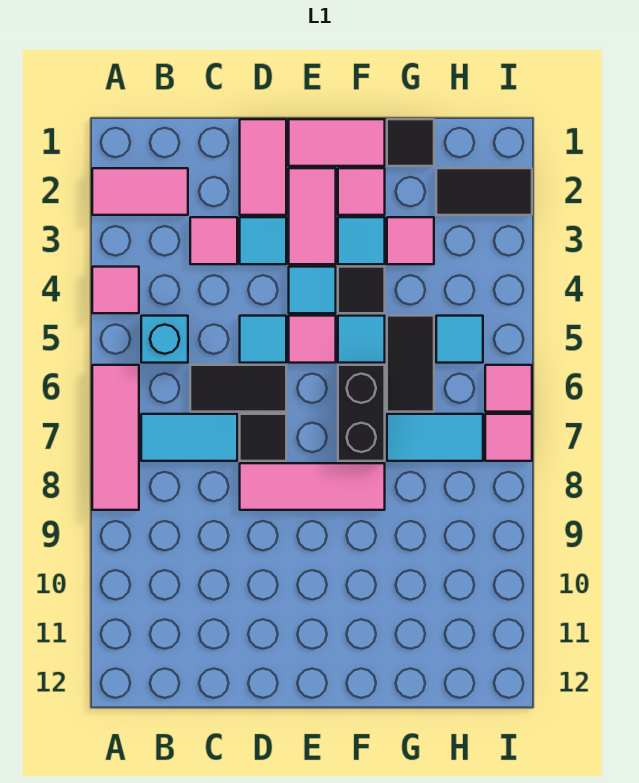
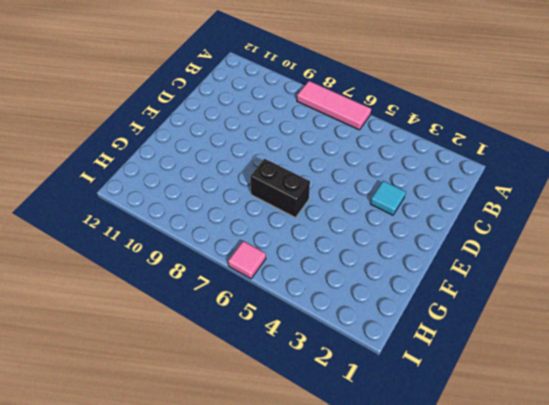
none -> pink tile A2:B2 level 1
none -> pink tile A4 level 1
none -> cyan brick B5 level 1

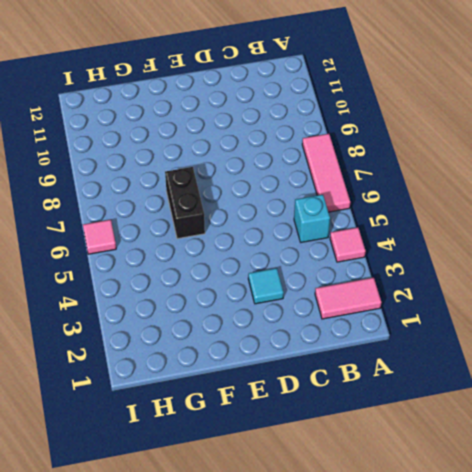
none -> cyan tile B7:C7 level 1
none -> pink tile C3 level 1
none -> black tile C6:D6 level 1

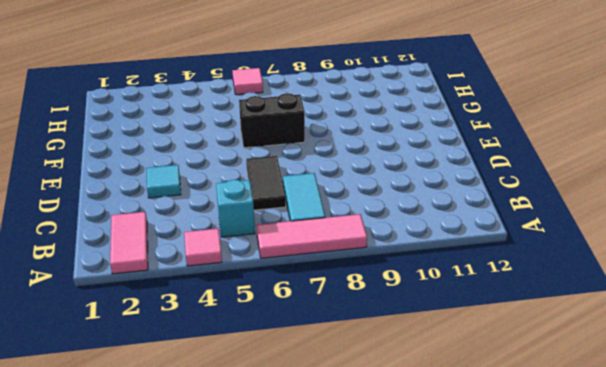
none -> pink tile C3 level 1
none -> pink tile D1:D2 level 1
none -> cyan tile D5 level 1

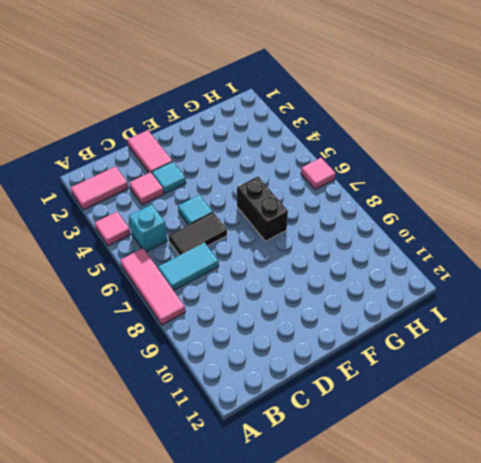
none -> black tile D7 level 1
none -> pink tile D8:F8 level 1
none -> pink tile E1:F1 level 1

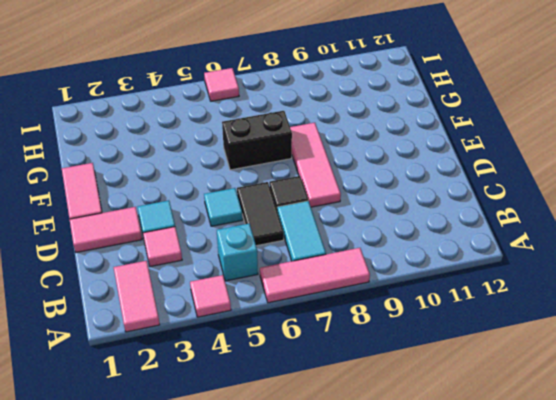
none -> pink tile E2:E3 level 1
none -> cyan tile E4 level 1
none -> pink tile E5 level 1

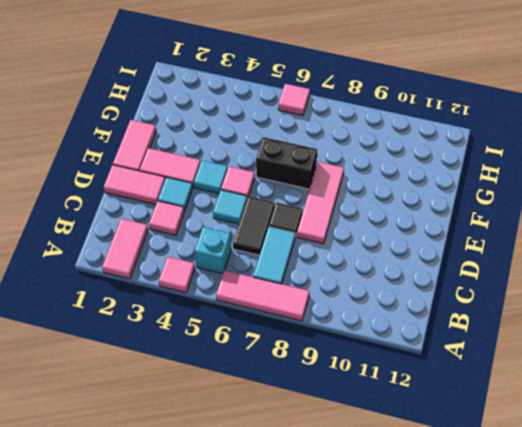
none -> pink tile F2 level 1
none -> cyan tile F3 level 1
none -> black tile F4 level 1

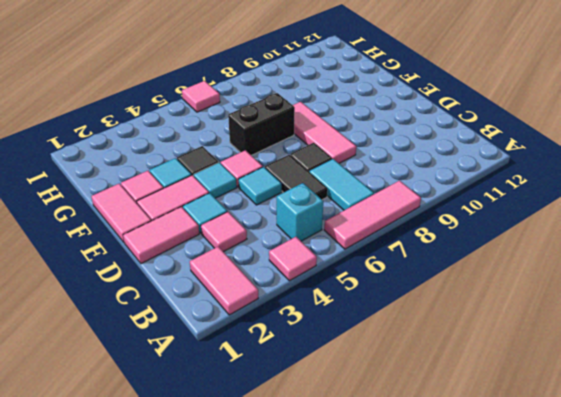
none -> cyan tile F5 level 1
none -> black tile G1 level 1
none -> pink tile G3 level 1

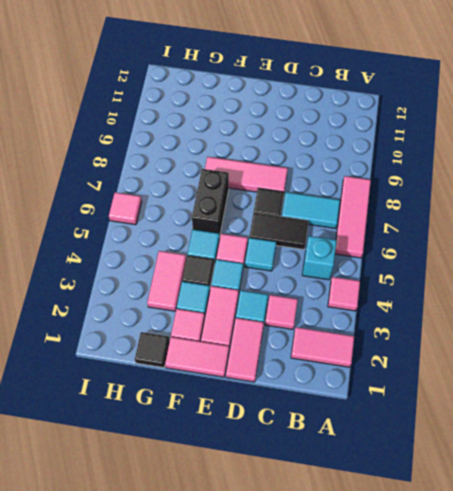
pink tile G3:G4 level 1 -> pink tile G3 level 1
none -> black tile G5:G6 level 1
none -> cyan tile G7:H7 level 1
none -> black tile H2:I2 level 1

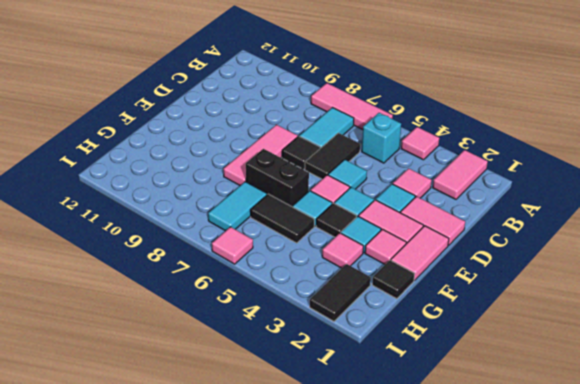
none -> cyan tile H5 level 1
none -> pink tile I7 level 1

